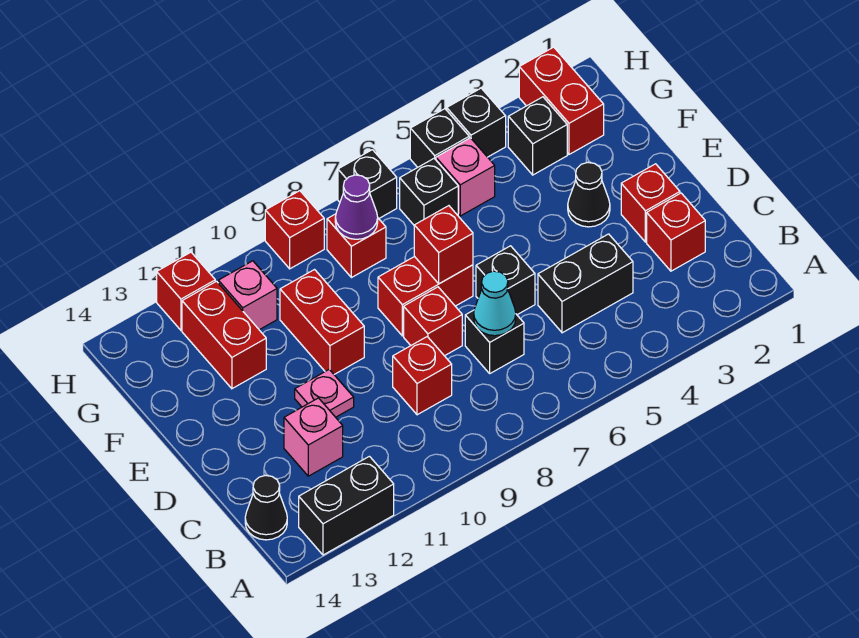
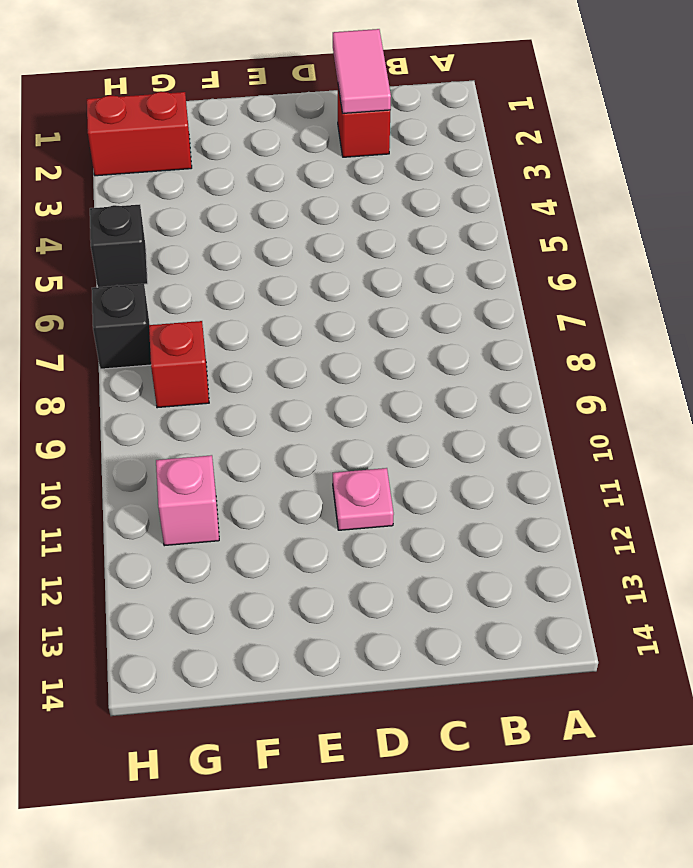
pink tile C1:C2 level 2 -> none
none -> black brick A12:A13 level 1
none -> black cone B14 level 1
none -> black brick C4:C5 level 1

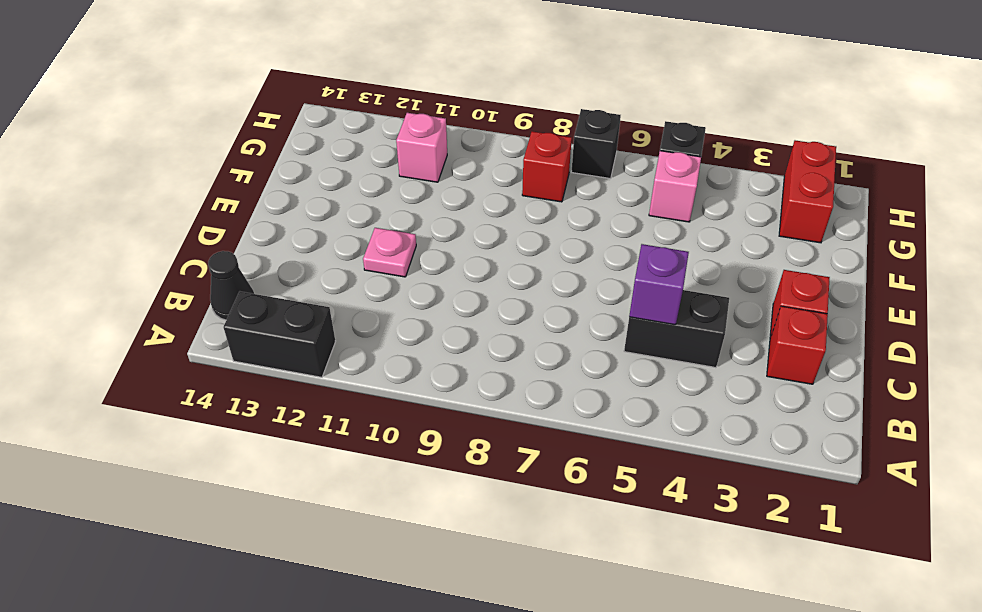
purple brick C5 level 2 -> none
none -> black brick C7 level 1
none -> red brick C9 level 1
none -> pink brick C12 level 1

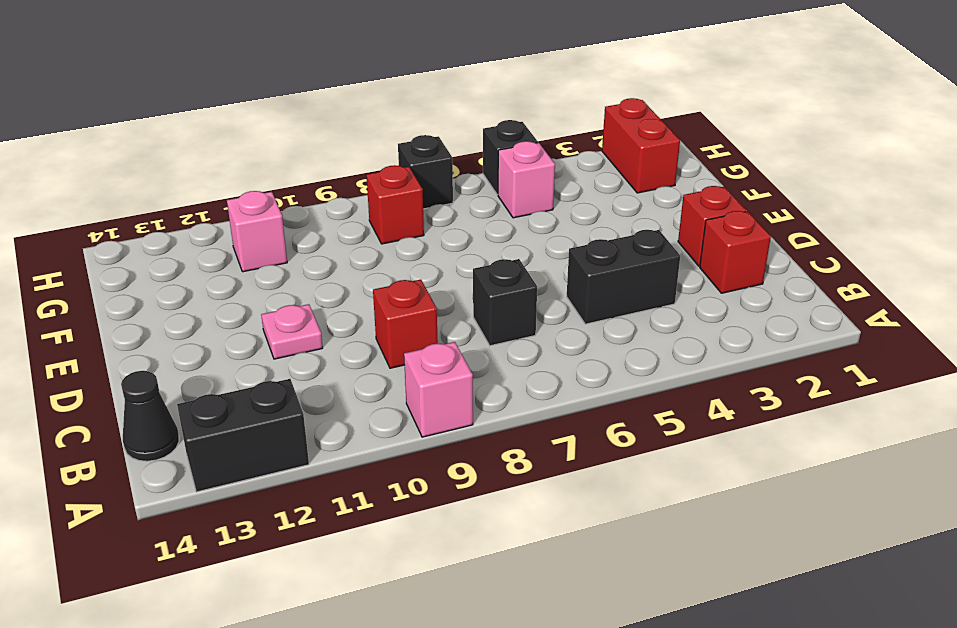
pink brick A9 level 1 -> pink brick C12 level 1
none -> black brick D6 level 1
none -> red brick D8 level 1
none -> black cone E3 level 1

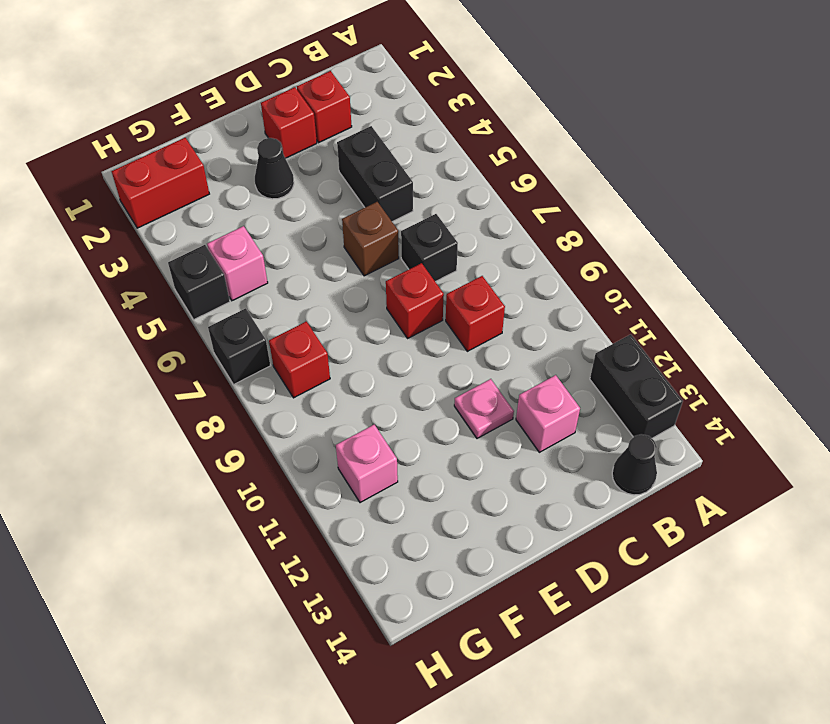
brown brick D6 level 1 -> black brick D6 level 1
none -> red brick E7:E8 level 1
none -> red brick E10:F10 level 1
none -> red brick F12:G12 level 1

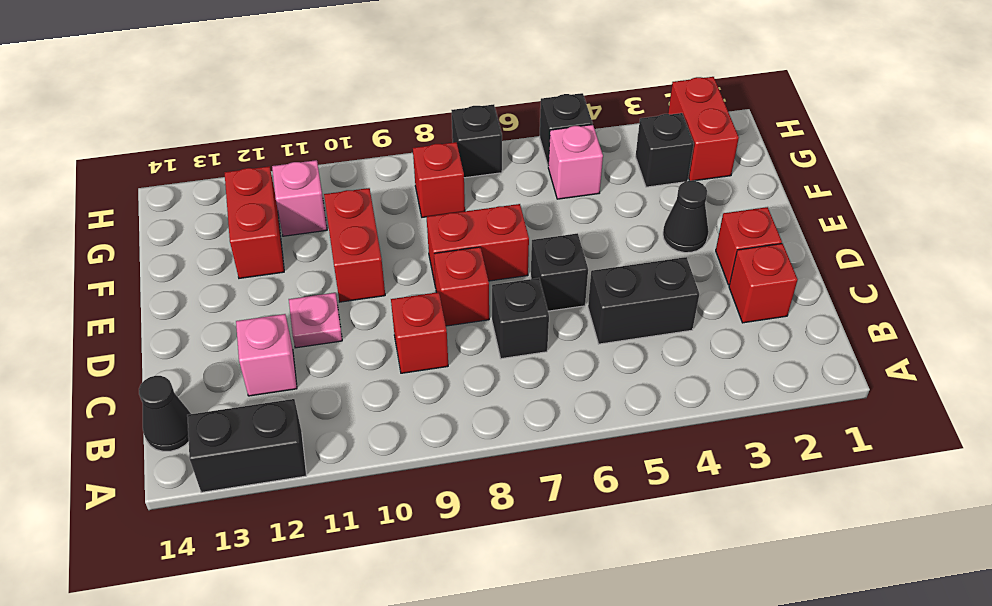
none -> black brick G6 level 1
none -> black brick H4 level 1
none -> red brick H9 level 1

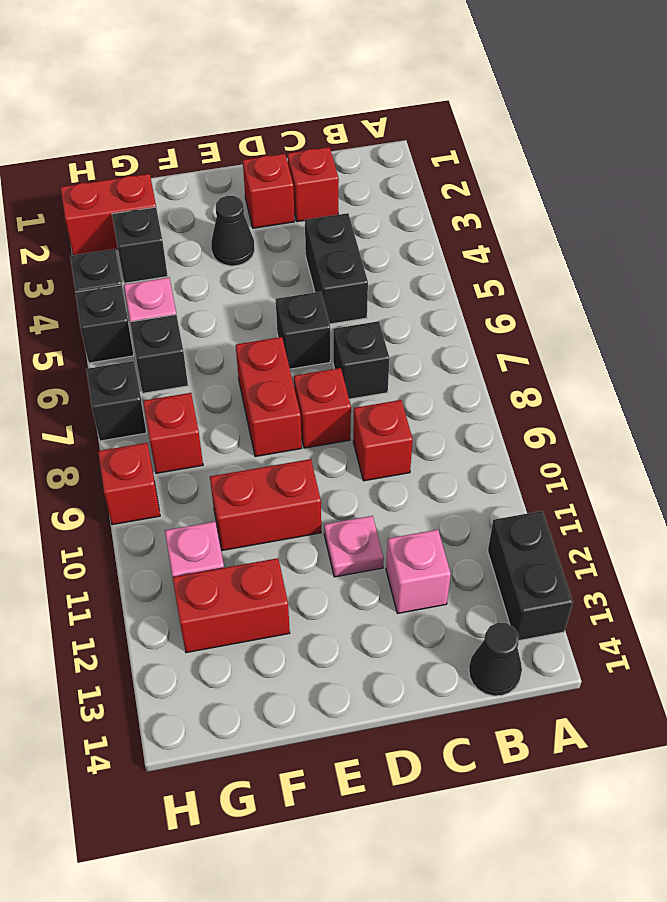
none -> red brick H12 level 1
none -> cyan cone C7 level 2
none -> red brick E7 level 2

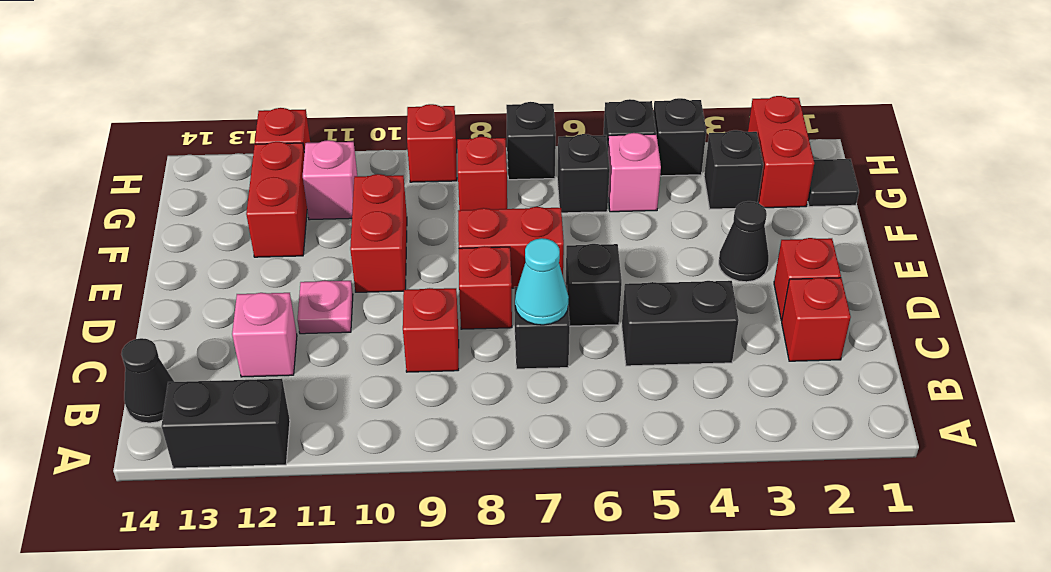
black tile G1 level 1 -> none
none -> red brick E7 level 2
none -> purple cone G8 level 2

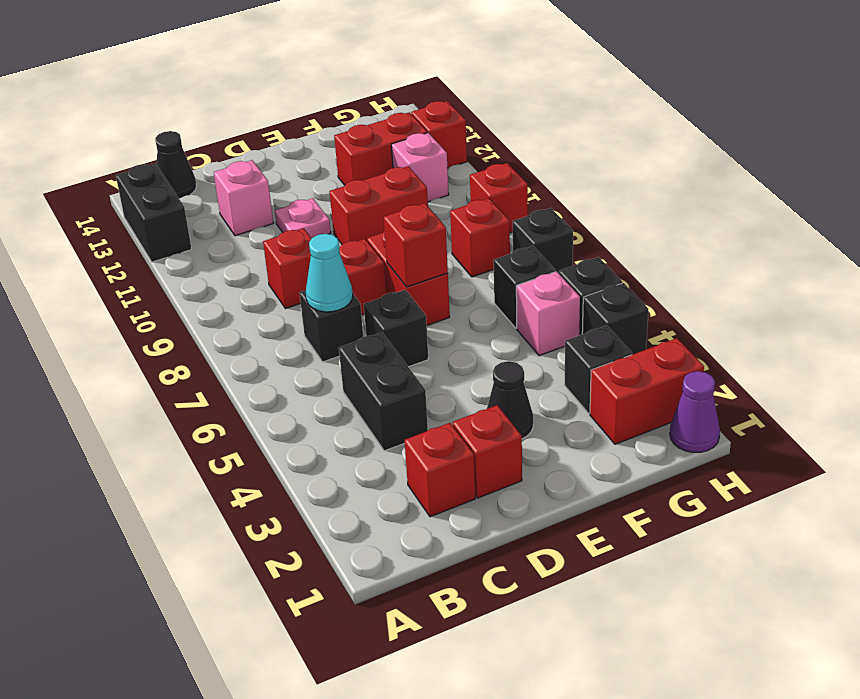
purple cone H1 level 1 -> purple cone G8 level 2

